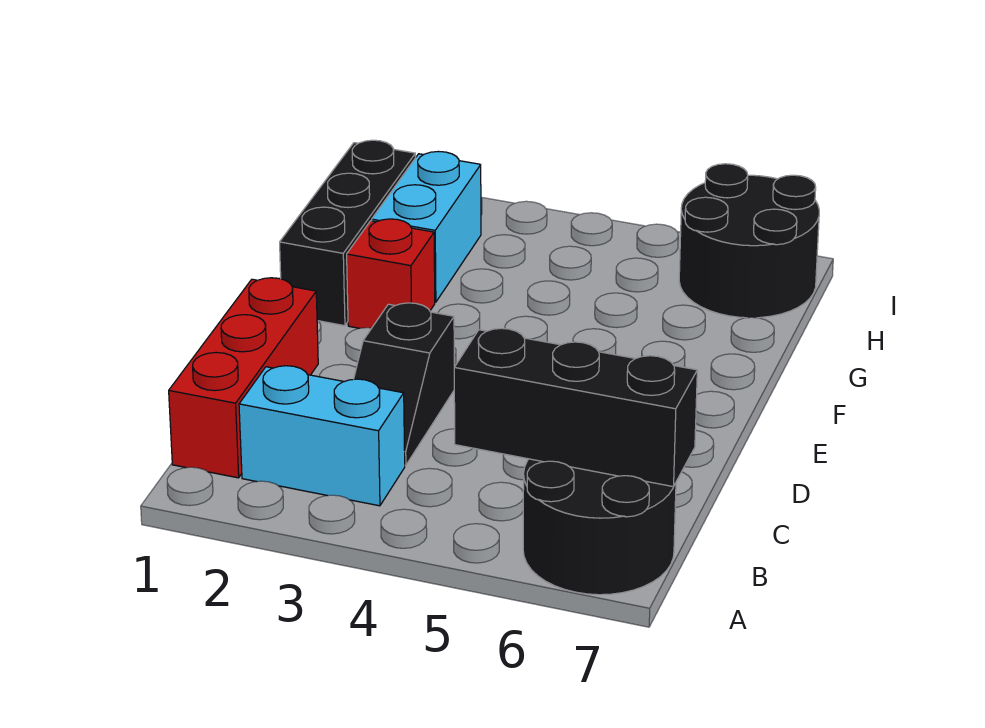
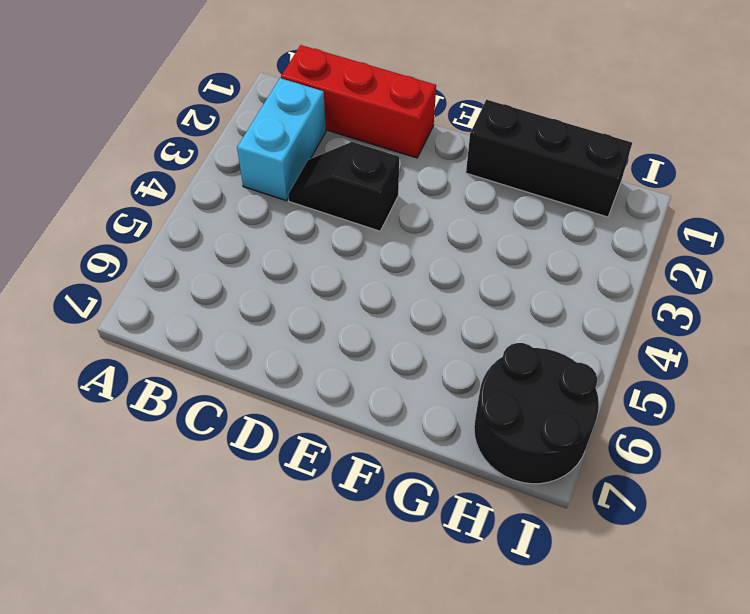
none -> black round brick A6:B7 level 1
none -> red brick F2 level 1

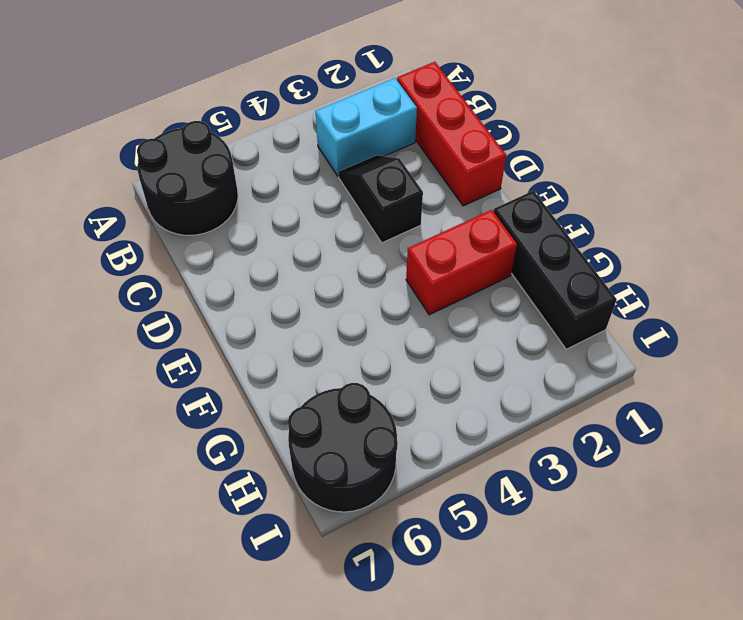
red brick F2:F3 level 1 -> red brick F2 level 1
none -> cyan brick G2:H2 level 1
none -> black brick B5:B7 level 2

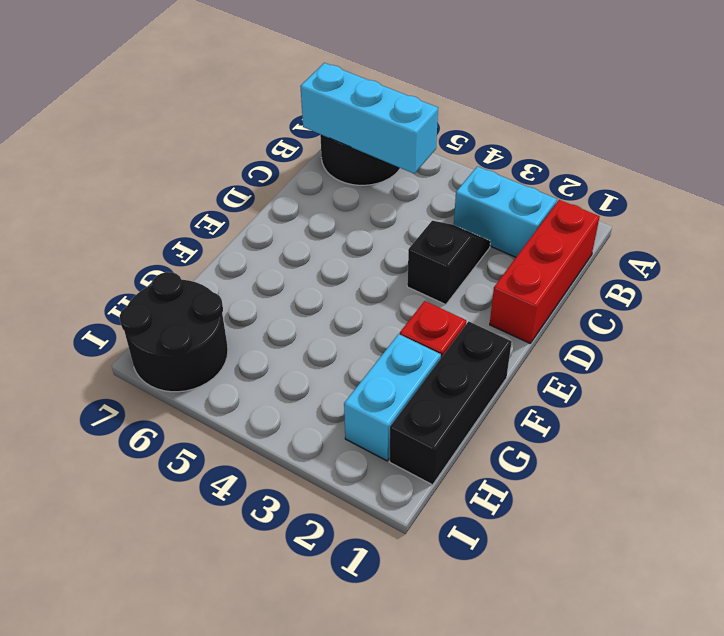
cyan brick B5:B7 level 2 -> black brick B5:B7 level 2

